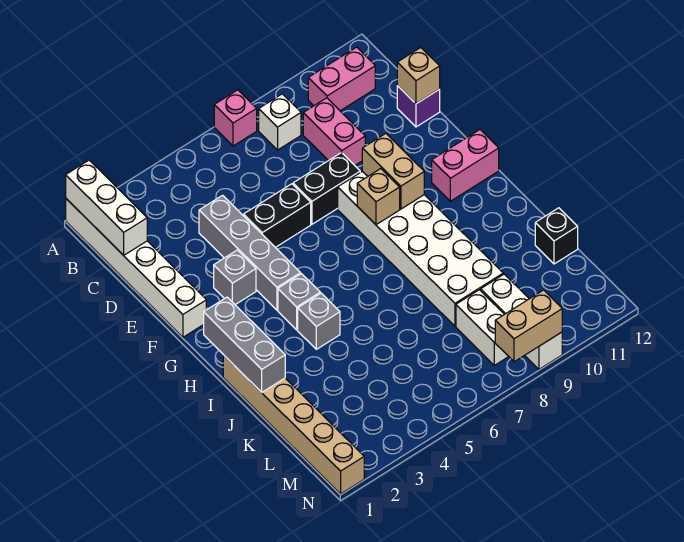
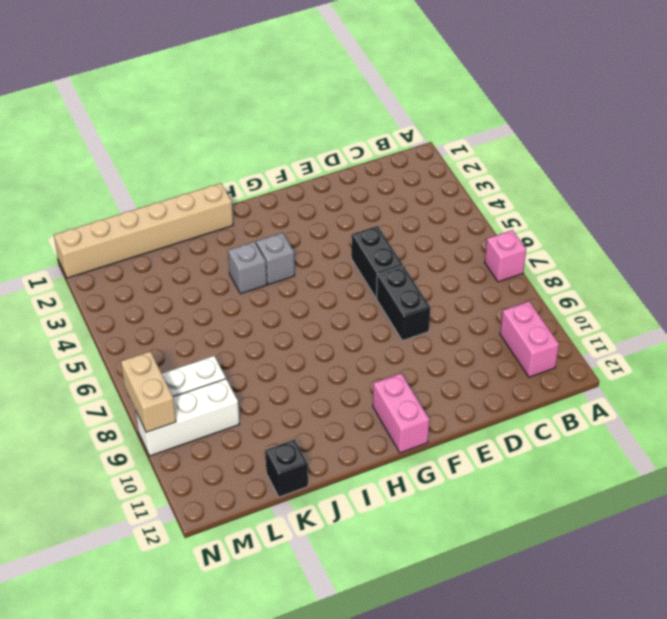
none -> white brick A1:F1 level 1
none -> white brick B8 level 1
none -> pink brick C9:D9 level 1

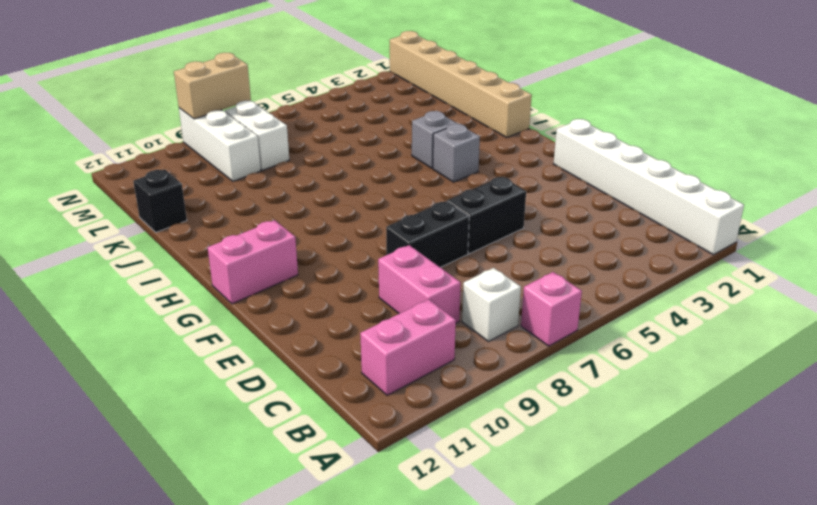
none -> grey brick D4:G4 level 1
none -> purple brick D12 level 1
none -> grey brick F3 level 1

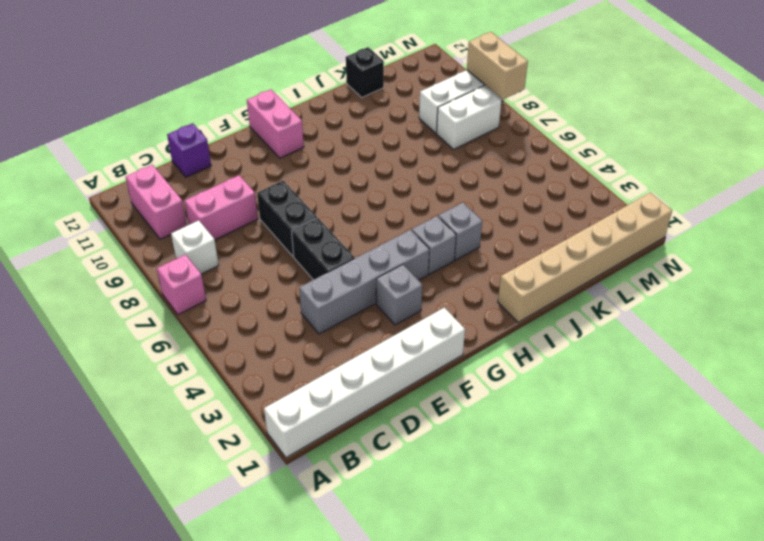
none -> white brick F8:K9 level 1
none -> white brick A1:C1 level 2
none -> tan brick D12 level 2

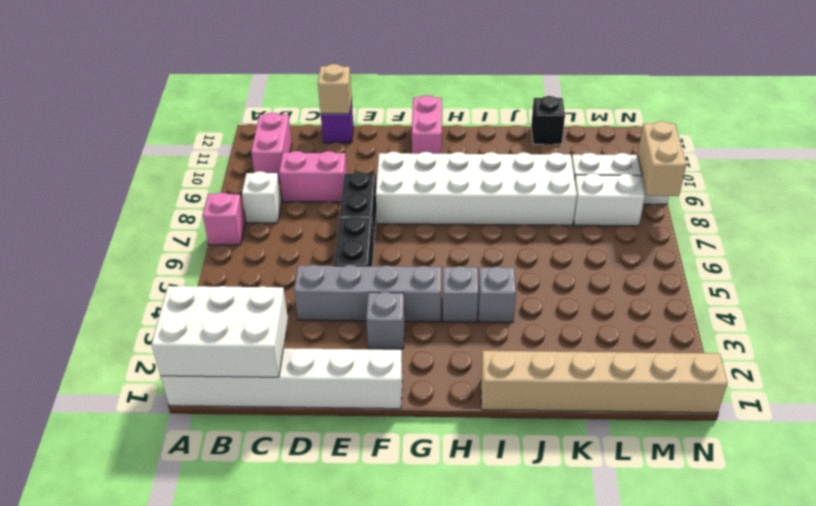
white brick A1:C2 level 2 -> white brick A1:C1 level 2
none -> tan brick F9:G9 level 2
none -> tan brick G8 level 2
none -> grey brick H1:J1 level 2

